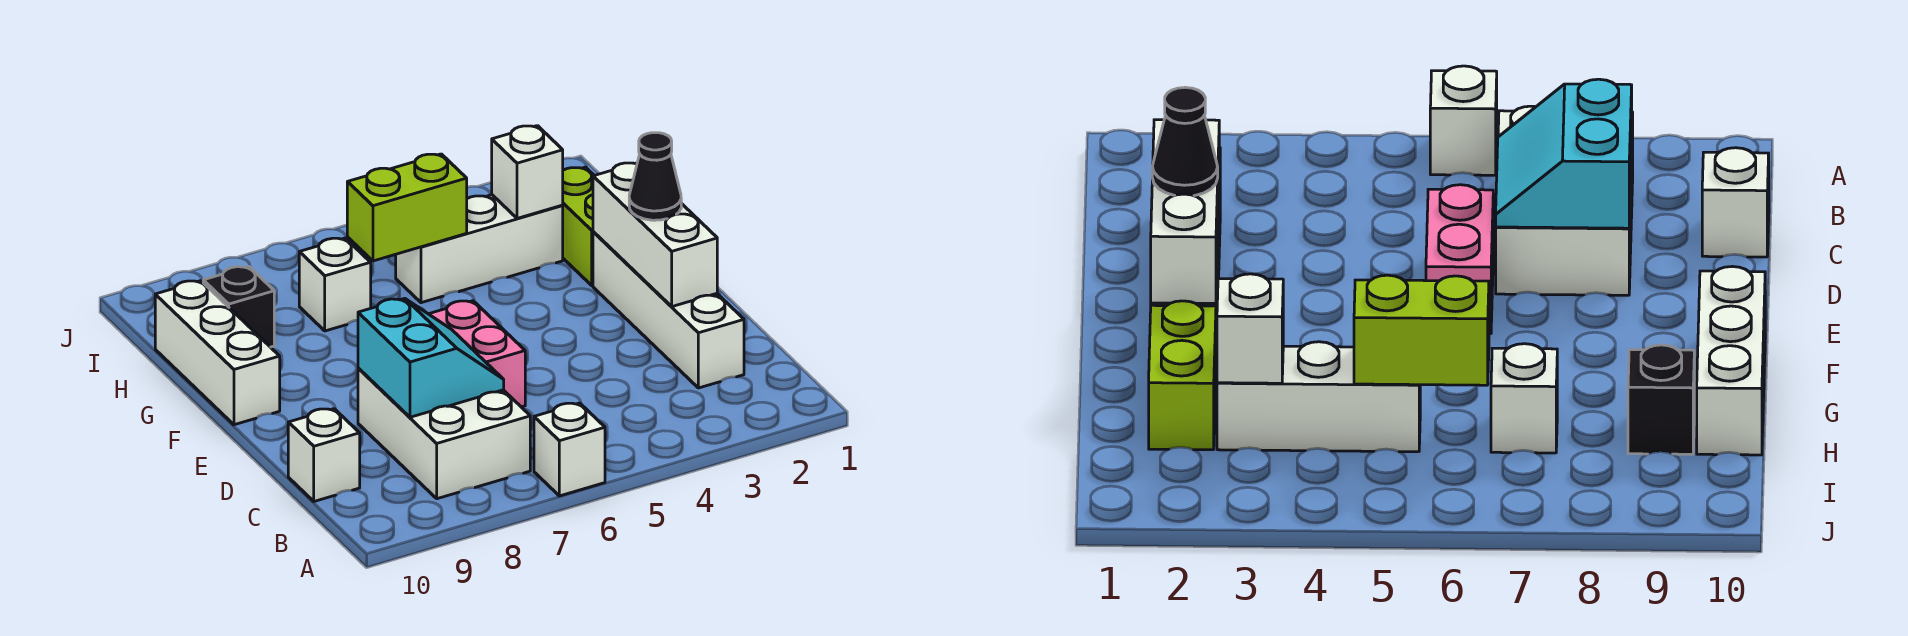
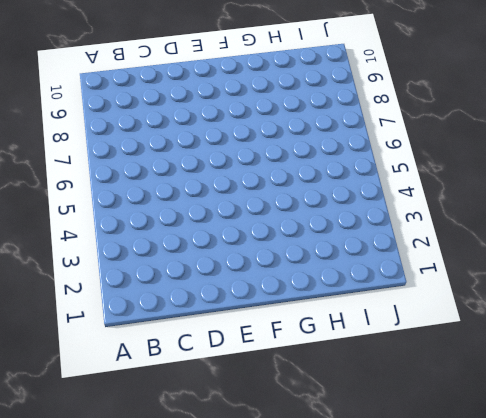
none -> white brick A6 level 1
none -> white brick B7:D8 level 1
none -> white brick C2:F2 level 1

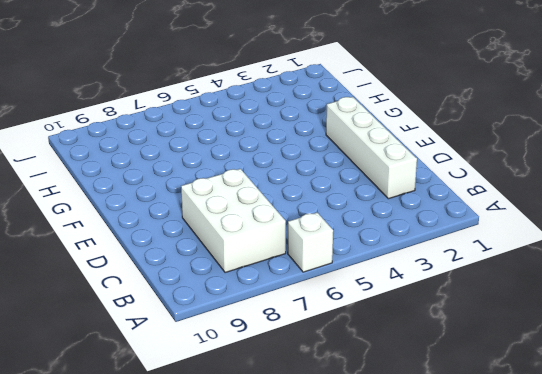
none -> white brick C10 level 1
none -> pink brick D6:E6 level 1
none -> white brick F10:H10 level 1

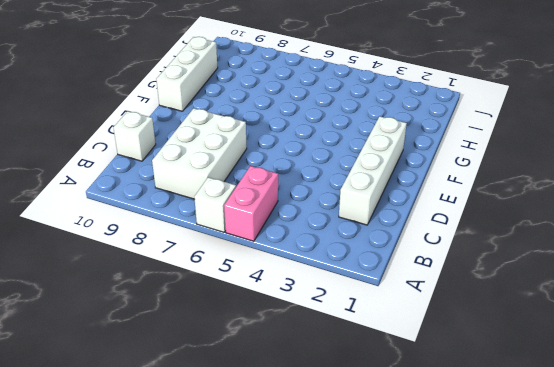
pink brick A5:B5 level 1 -> pink brick D6:E6 level 1
none -> lime brick G2:H2 level 1
none -> white brick H3:H5 level 1
none -> white brick H7 level 1

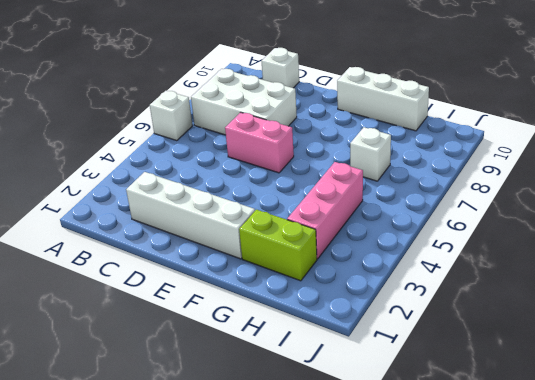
pink brick H3:H5 level 1 -> white brick H3:H5 level 1
none -> black brick H9 level 1
none -> cyan slope C7:D8 level 2 top 8
none -> white brick D2:F2 level 2

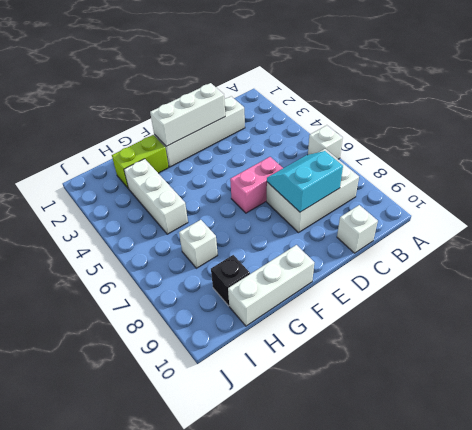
none -> white brick H3 level 2
none -> lime brick H5:H6 level 2
none -> black cone E2 level 3

